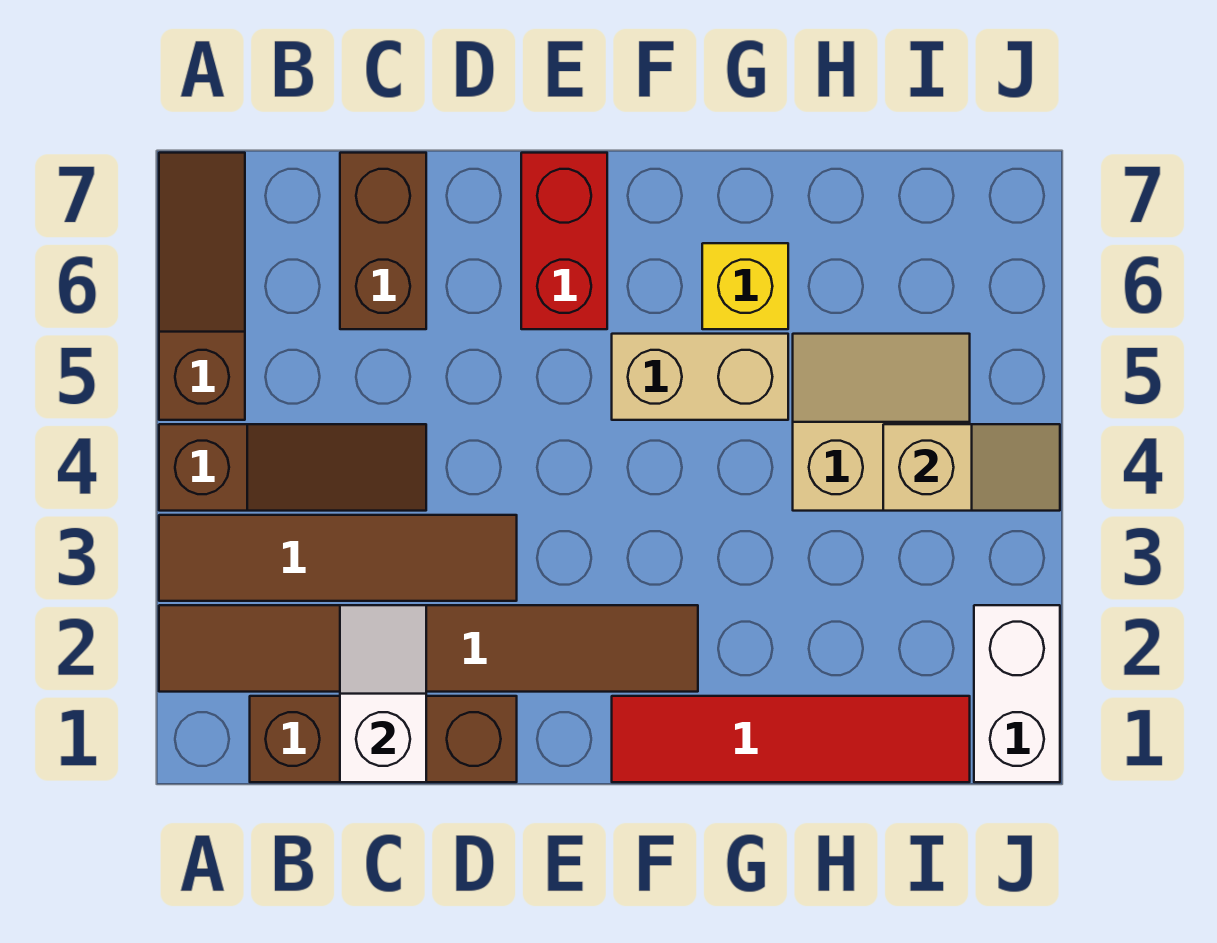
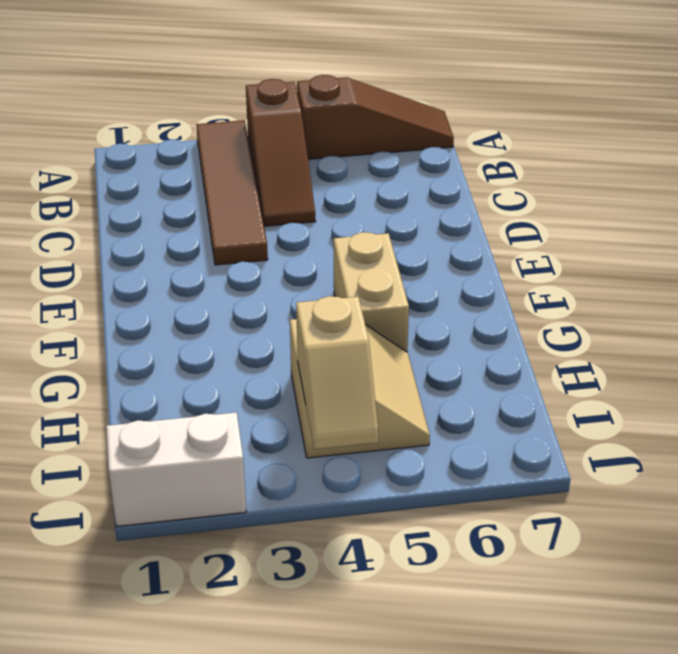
none -> brown tile A2:F2 level 1
none -> brown brick B1:D1 level 1
none -> brown brick C6:C7 level 1

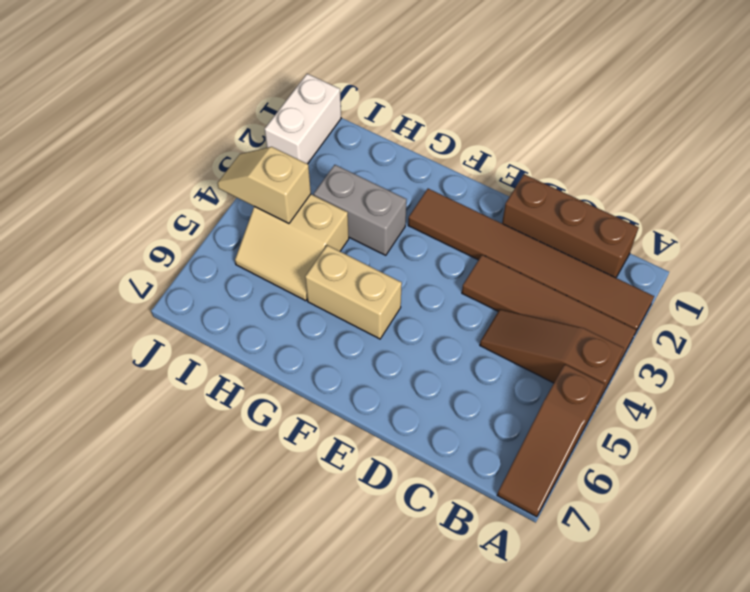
grey brick G3:H3 level 1 -> none
none -> brown brick C6:C7 level 1
none -> red brick E6:E7 level 1
none -> red tile F1:I1 level 1

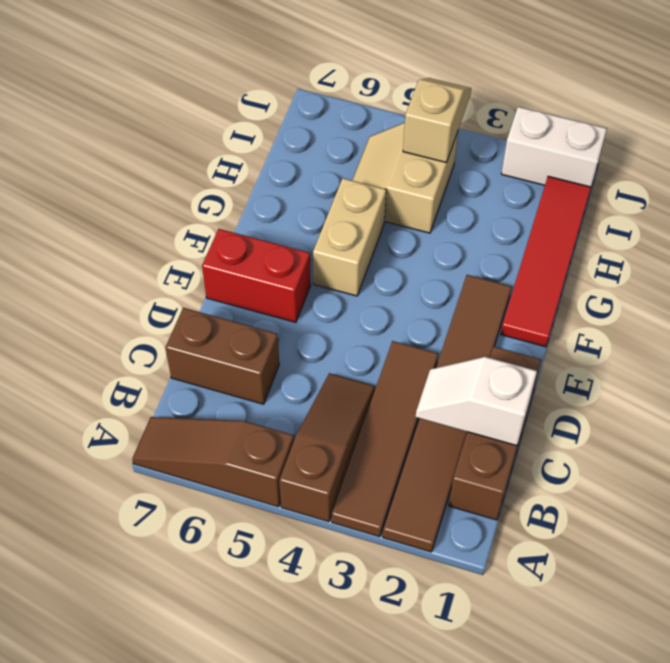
none -> yellow brick G6 level 1

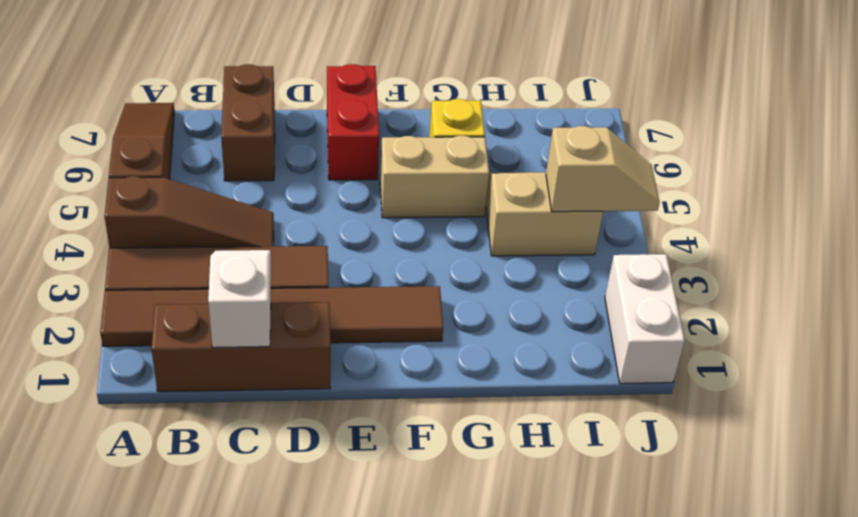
none -> red tile F1:I1 level 1

